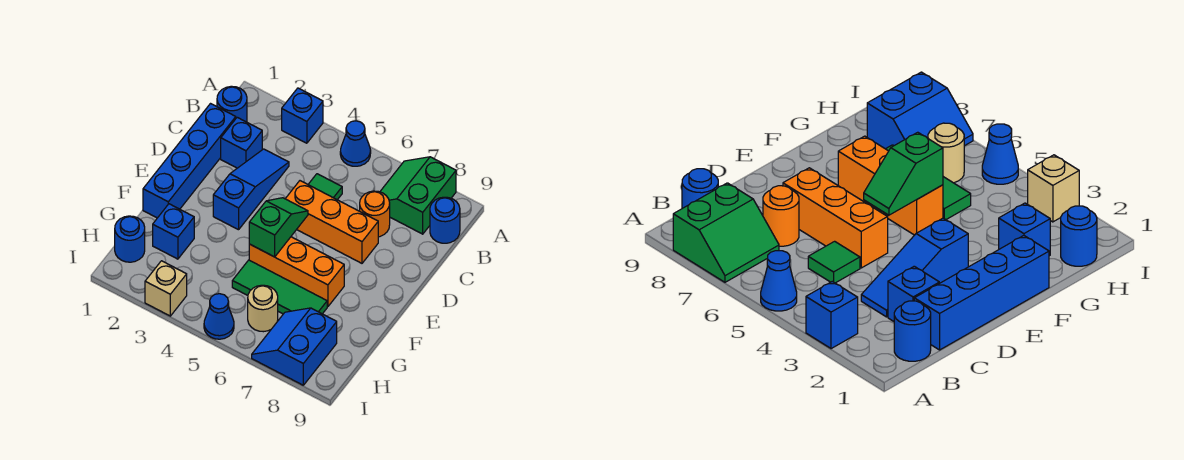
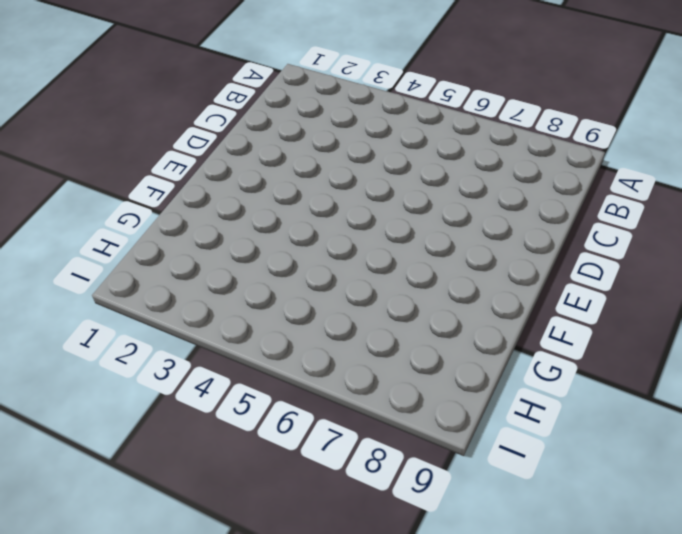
none -> blue brick A3 level 1
none -> blue cone A5 level 1
none -> green slope A7:B8 level 1 top 8

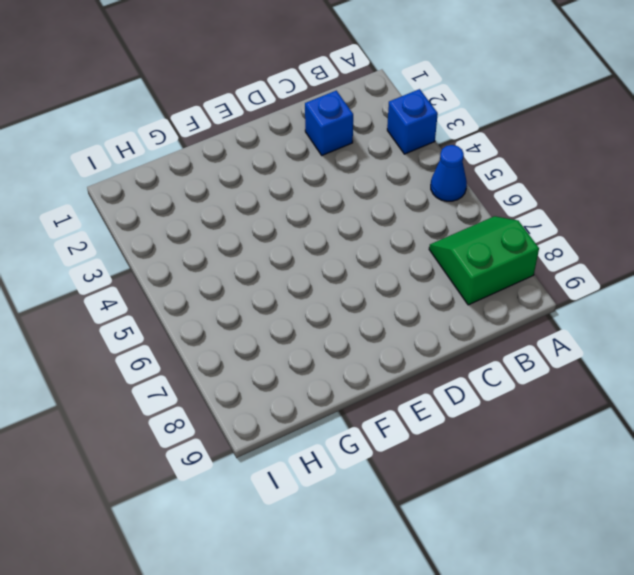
none -> blue round brick B1 level 1
none -> blue round brick B9 level 1
none -> blue brick C1:F1 level 1

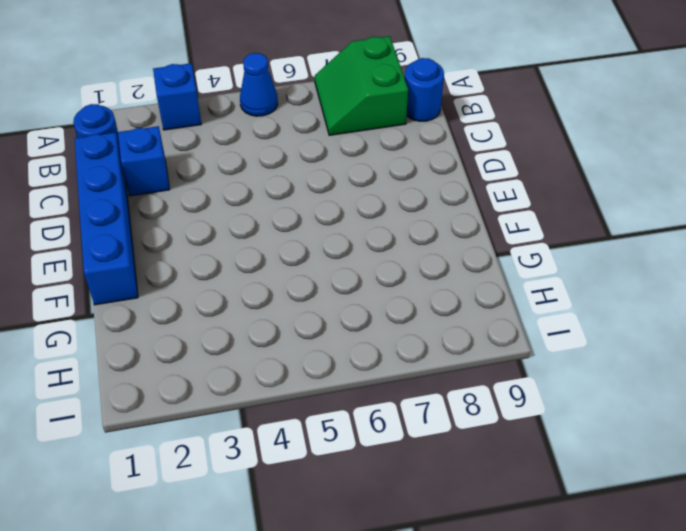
none -> blue slope C3:E3 level 1 top E
none -> green tile C5 level 1
none -> orange round brick C7 level 1

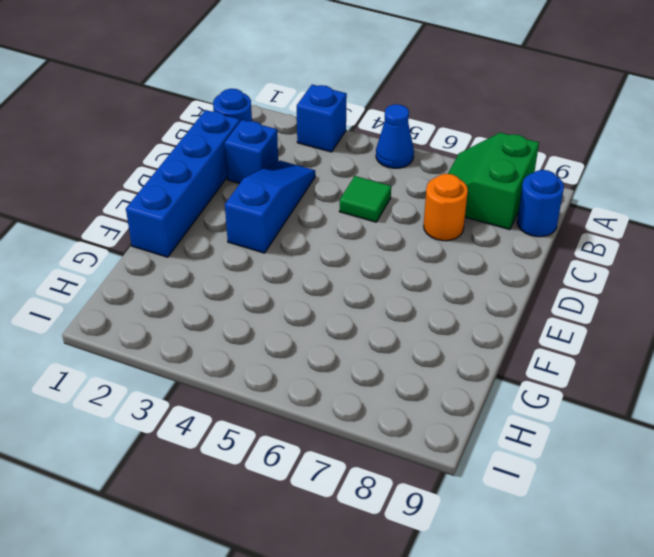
none -> orange brick D5:D7 level 1
none -> orange brick F5:F7 level 1
none -> blue brick G2 level 1

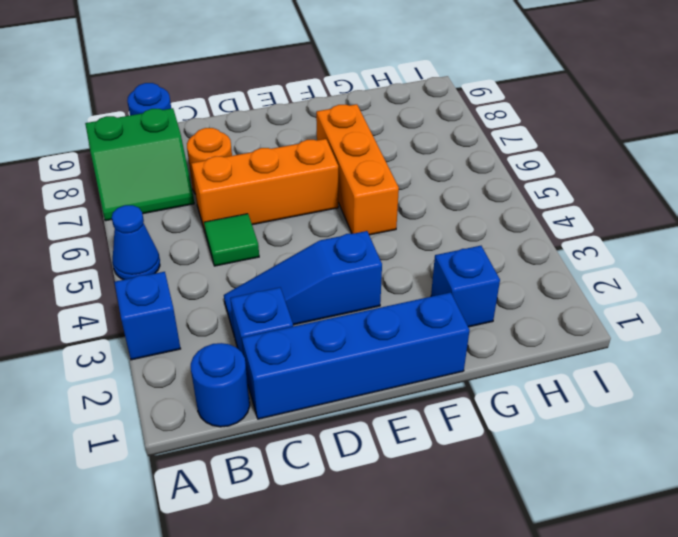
orange brick C6:E6 level 1 -> orange brick D5:D7 level 1
none -> green tile G5:G7 level 1
none -> blue round brick H1 level 1
none -> tan round brick H6 level 1

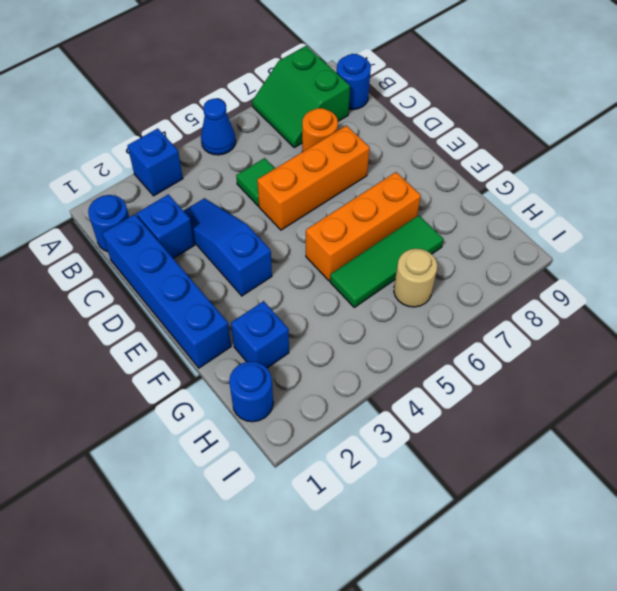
none -> blue slope H7:I8 level 1 top 8
none -> tan brick I3 level 1
none -> blue cone I5 level 1

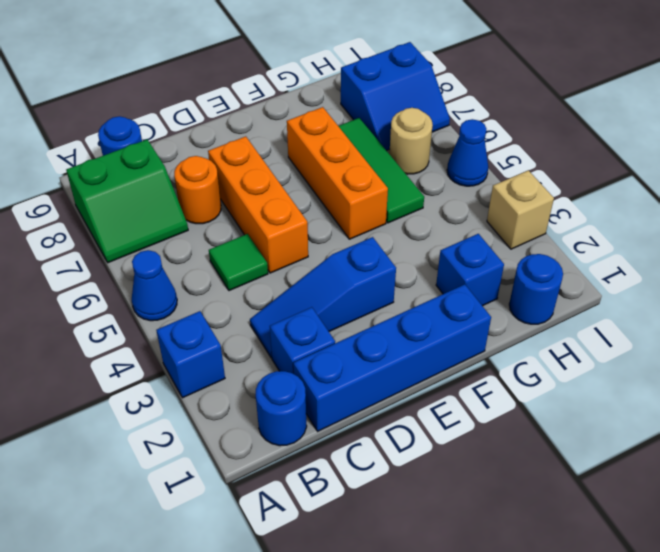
none -> green slope E5:F5 level 2 top F

